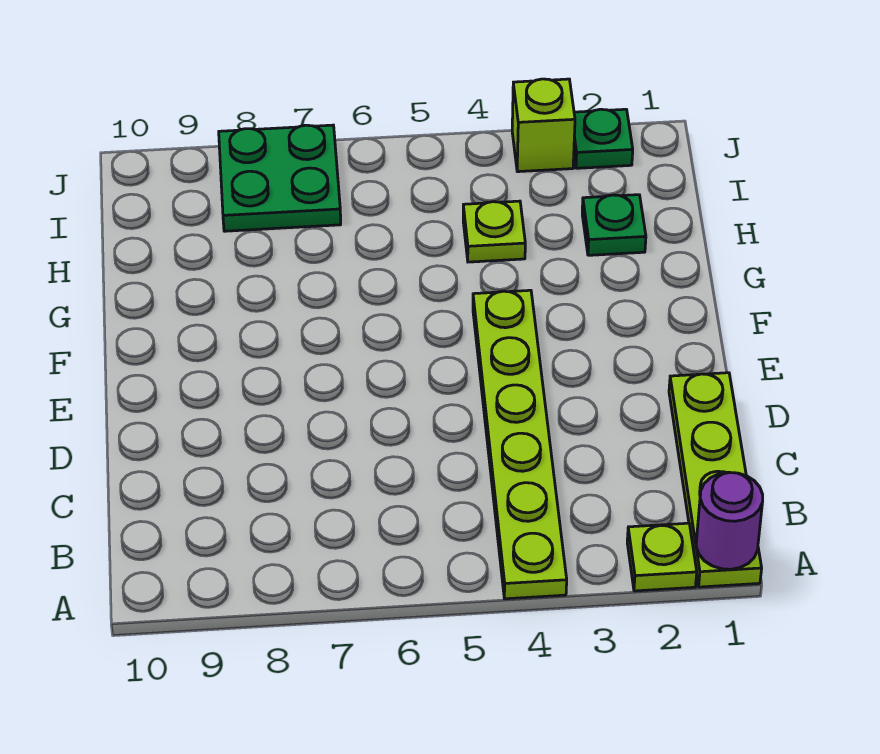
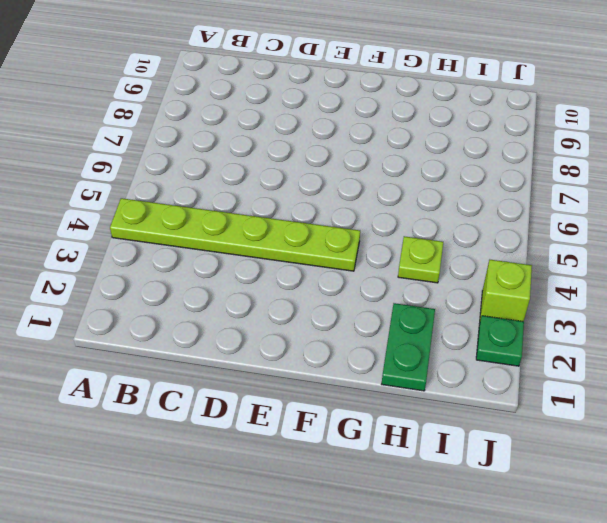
green plate H1:H2 level 1 -> green plate H2 level 1
none -> lime plate A1:D1 level 1
none -> lime plate A2 level 1

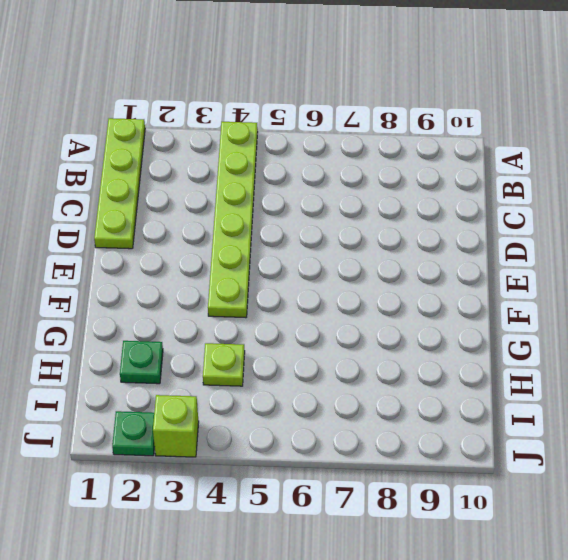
none -> lime plate A2 level 1
none -> green plate I7:J8 level 1

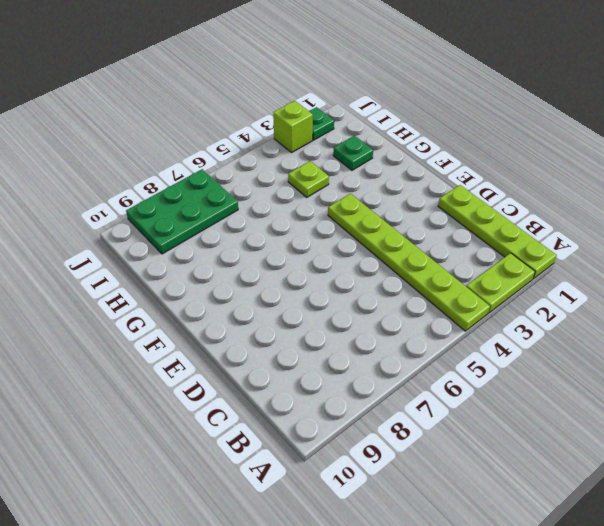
lime plate A2:A3 level 1 -> lime plate A2 level 1
green plate I7:J9 level 1 -> green plate I7:J8 level 1
none -> purple round brick A1 level 2

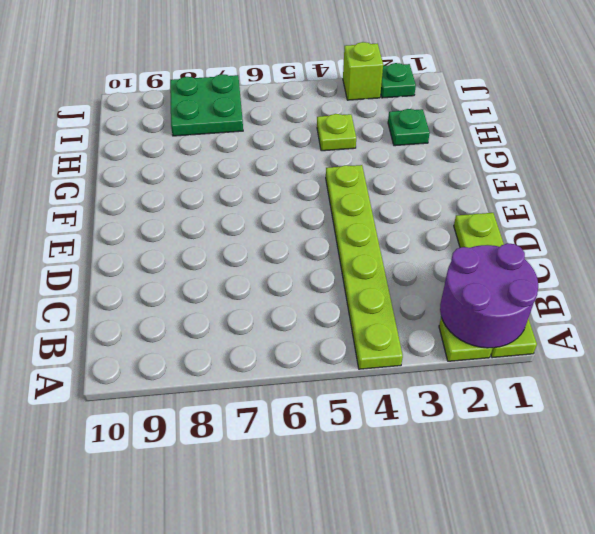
purple round brick A1:B2 level 2 -> purple round brick A1 level 2

